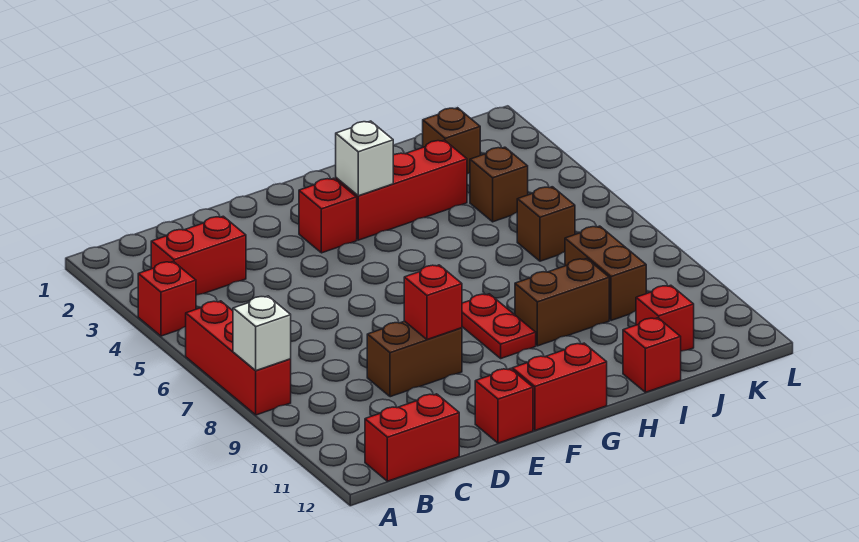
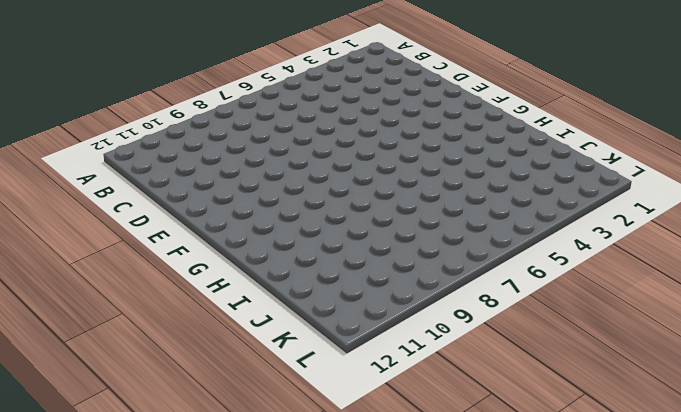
none -> red brick A4 level 1
none -> red brick A6:A8 level 1
none -> red brick B3:C3 level 1

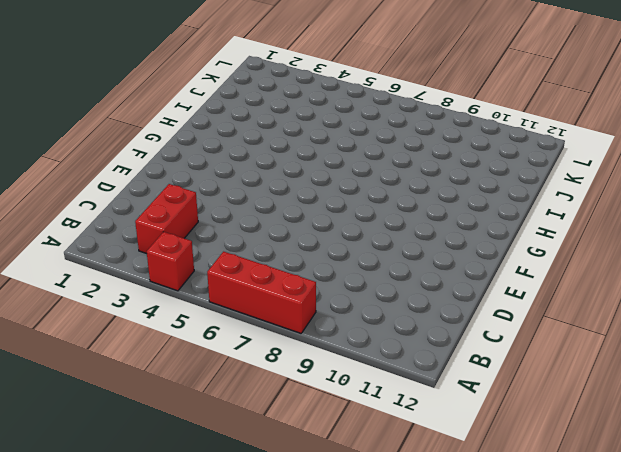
none -> red brick B12:C12 level 1
none -> brown brick D9:E9 level 1
none -> red brick E12 level 1

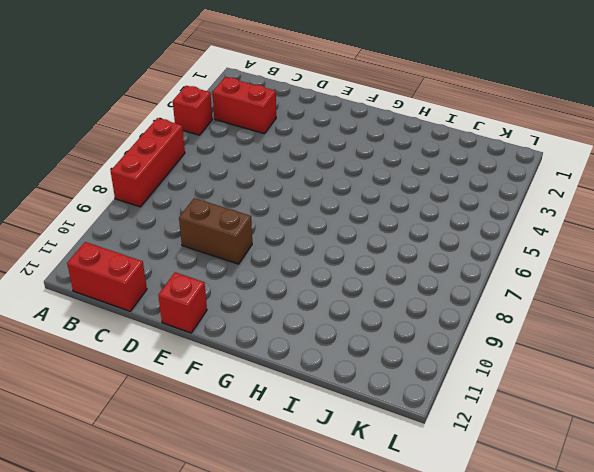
none -> red brick F3 level 1
none -> red brick F12:G12 level 1
none -> red brick G3:I3 level 1

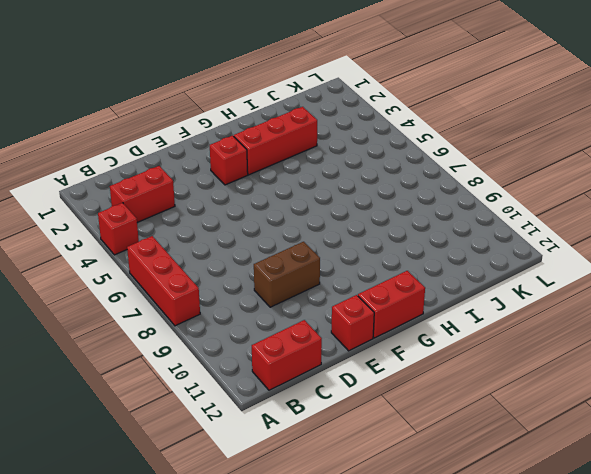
none -> red plate G8:G9 level 1
none -> brown brick H9:I9 level 1
none -> red brick I12 level 1

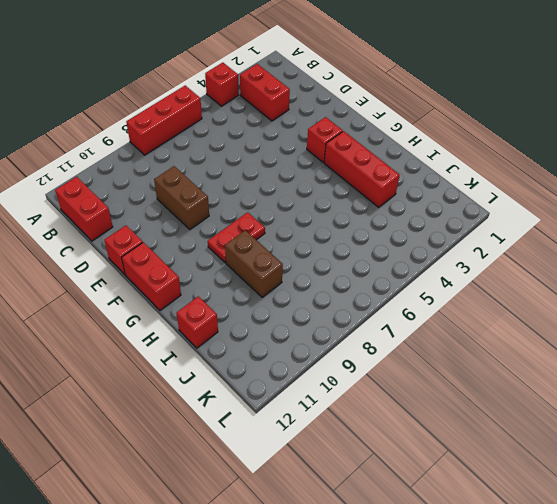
none -> brown brick J2 level 1
none -> brown brick J4 level 1
none -> brown brick J6 level 1

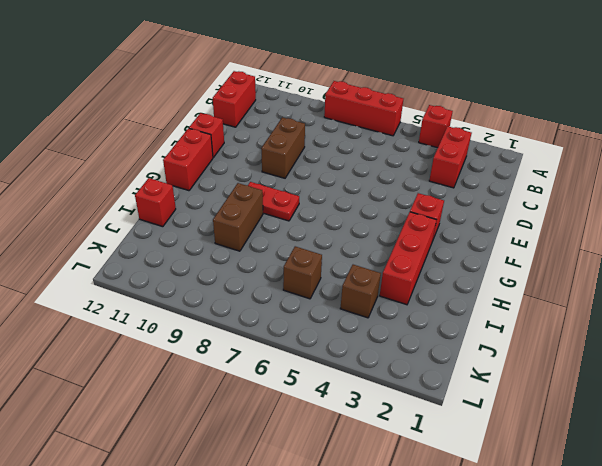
none -> brown brick J2 level 1
none -> brown brick J8:J9 level 1
none -> red brick J11 level 1

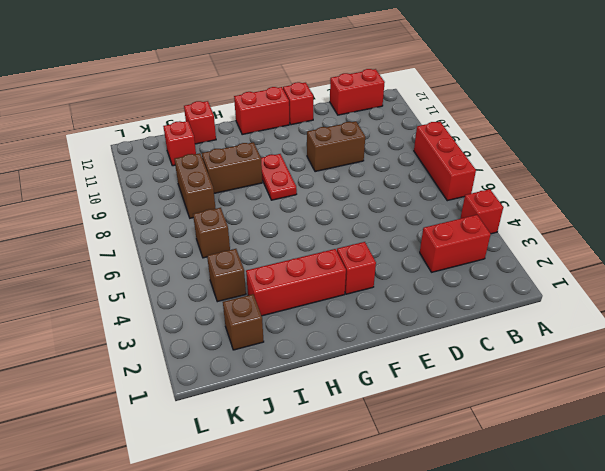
none -> white brick A8 level 2
none -> red brick E9 level 2
none -> white brick G3 level 2

